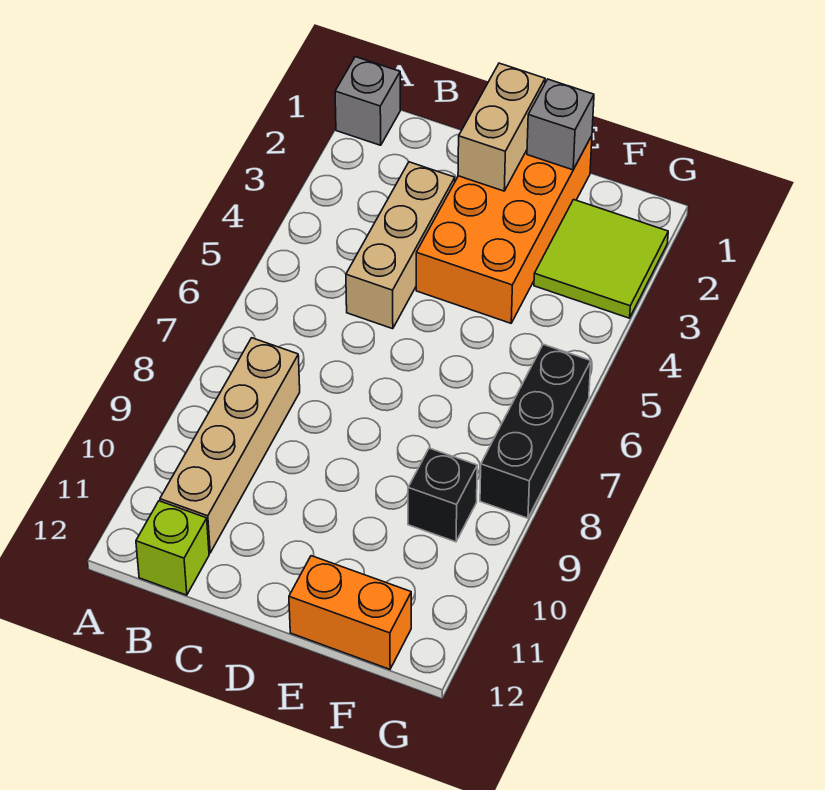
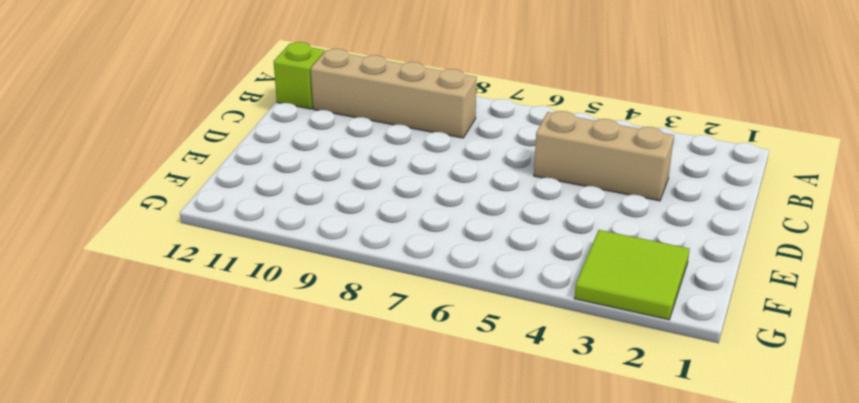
none -> grey brick A1 level 1
none -> orange brick D1:E4 level 1

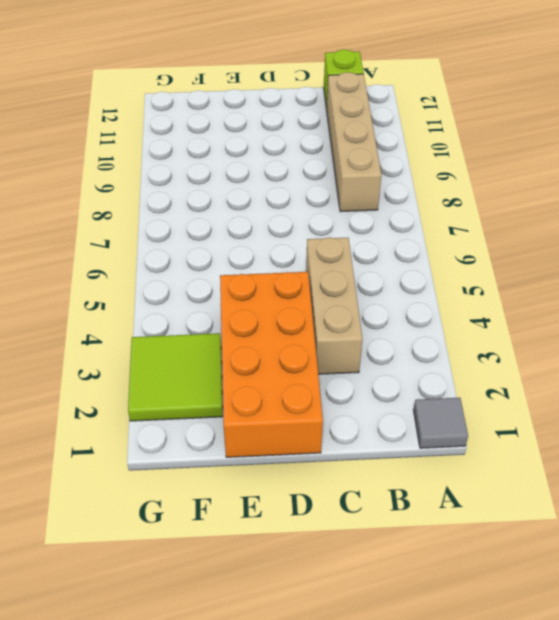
grey tile A1 level 1 -> grey brick A1 level 1
none -> orange brick E12:F12 level 1
none -> black brick F9 level 1

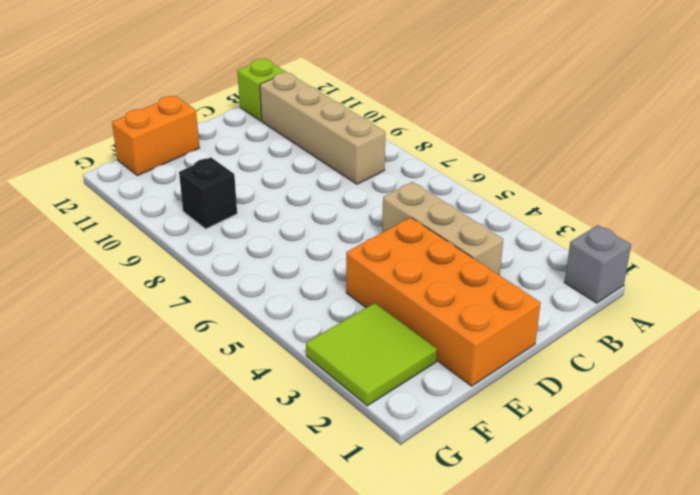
none -> black brick G6:G8 level 1
none -> tan brick D1:D2 level 2

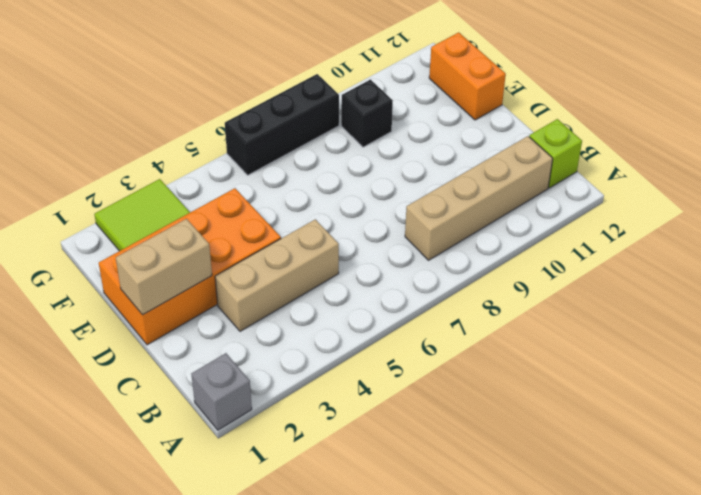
none -> grey brick E1 level 2

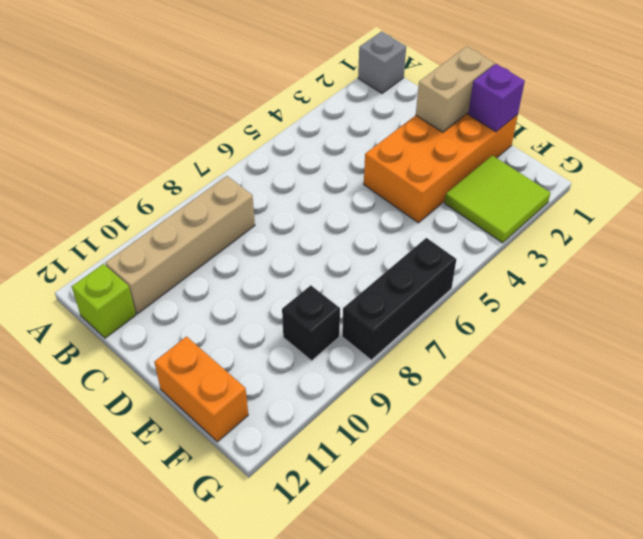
purple brick E1 level 2 -> grey brick E1 level 2
none -> tan brick C3:C5 level 1

